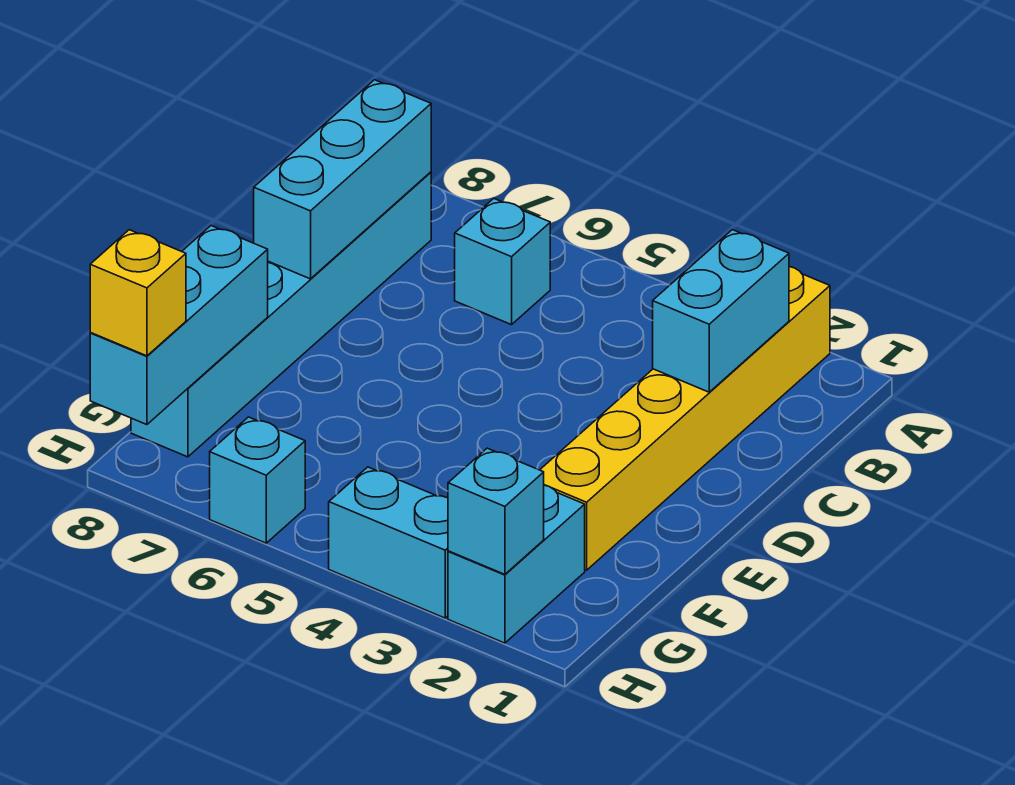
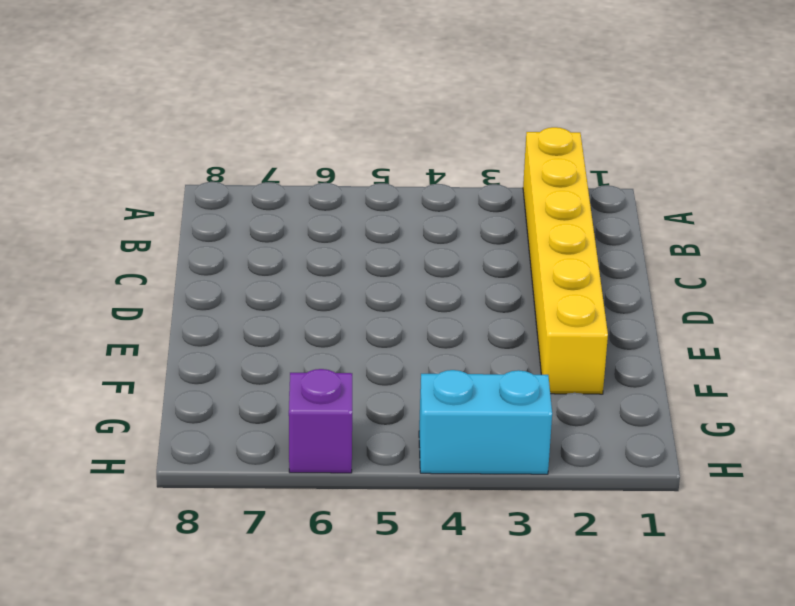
purple brick H6 level 1 -> cyan brick H6 level 1
none -> cyan brick B6 level 1
none -> cyan brick B8:G8 level 1

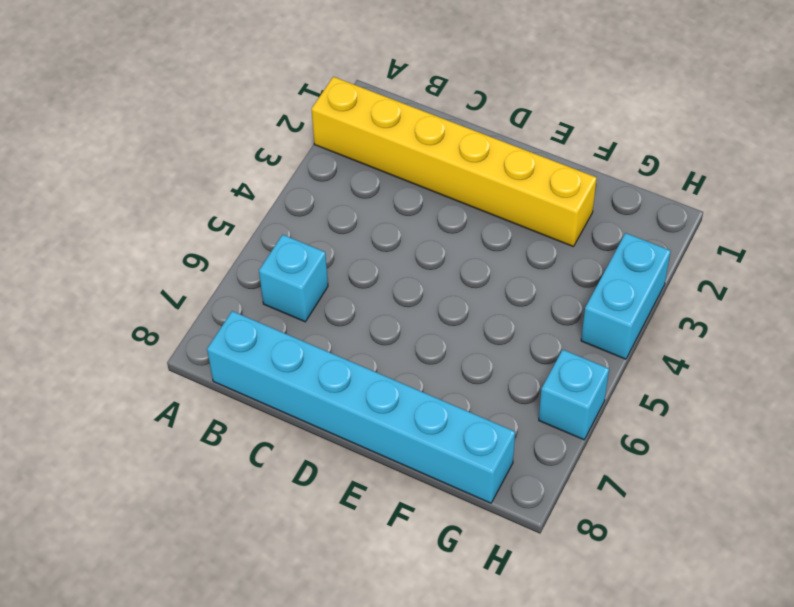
none -> cyan brick G2:H2 level 1
none -> cyan brick B2:C2 level 2

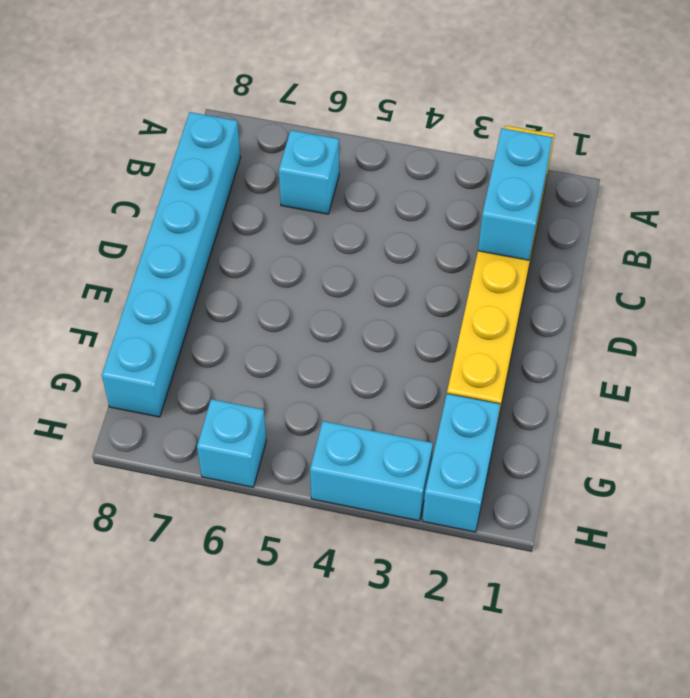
none -> cyan brick B8:D8 level 2
none -> cyan brick F8:H8 level 2

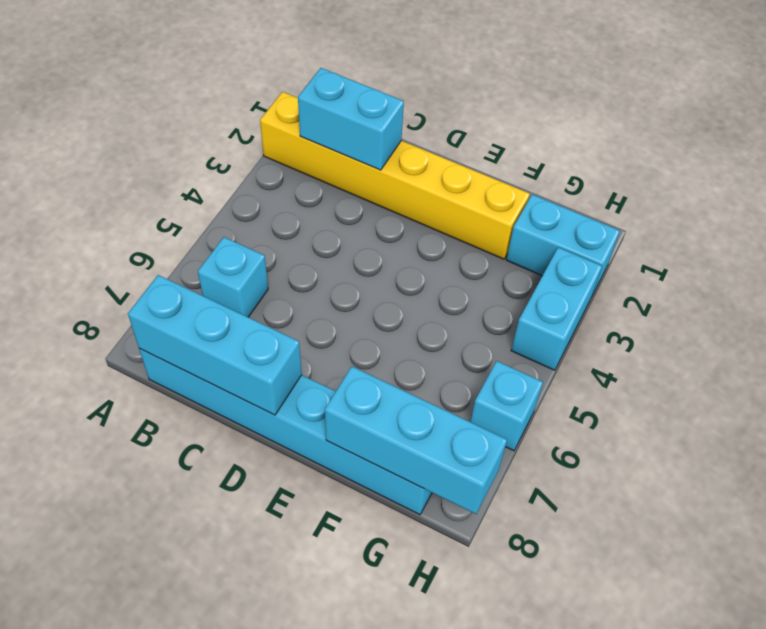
none -> cyan brick H2 level 2
none -> yellow brick H8 level 3

